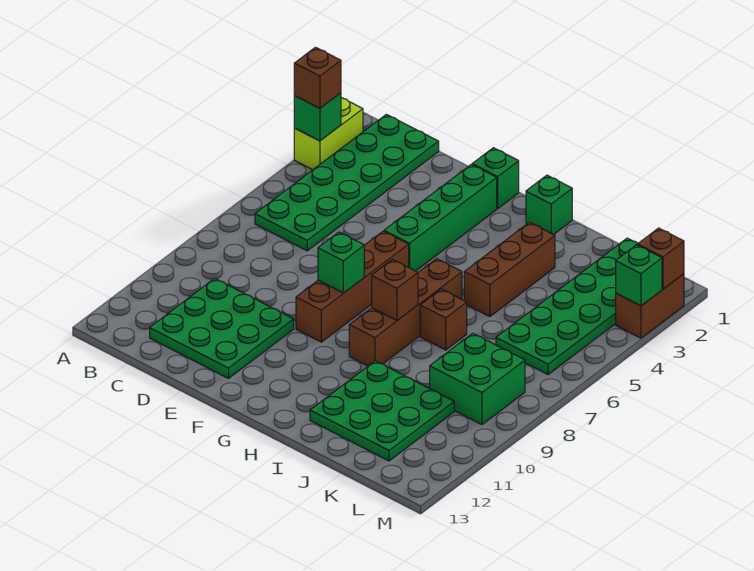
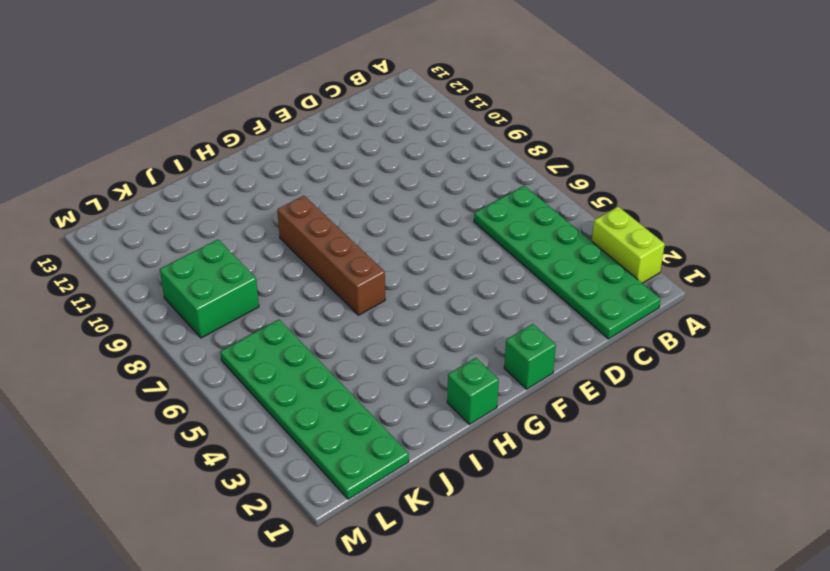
none -> green plate C10:E12 level 1
none -> green brick F2:F5 level 1
none -> brown brick F6:F9 level 1

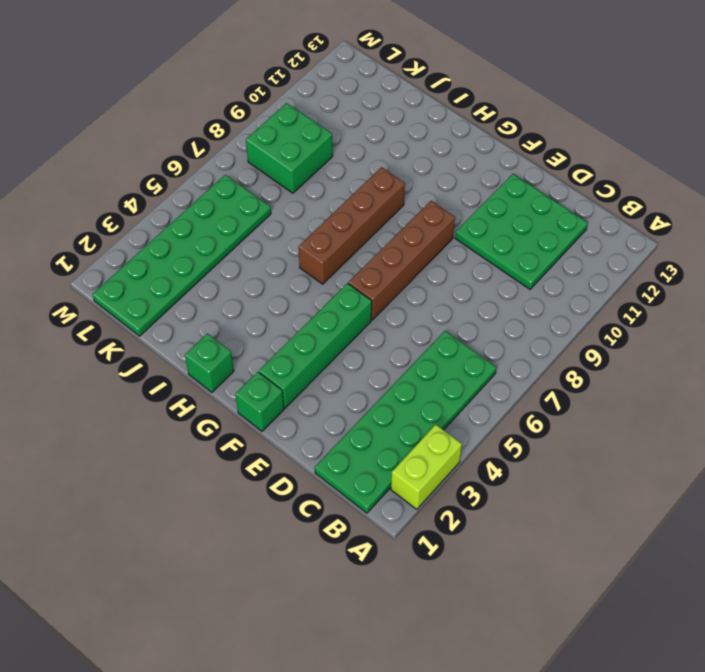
none -> brown brick I3:I5 level 1
none -> brown brick I7 level 1
none -> green plate I10:K12 level 1

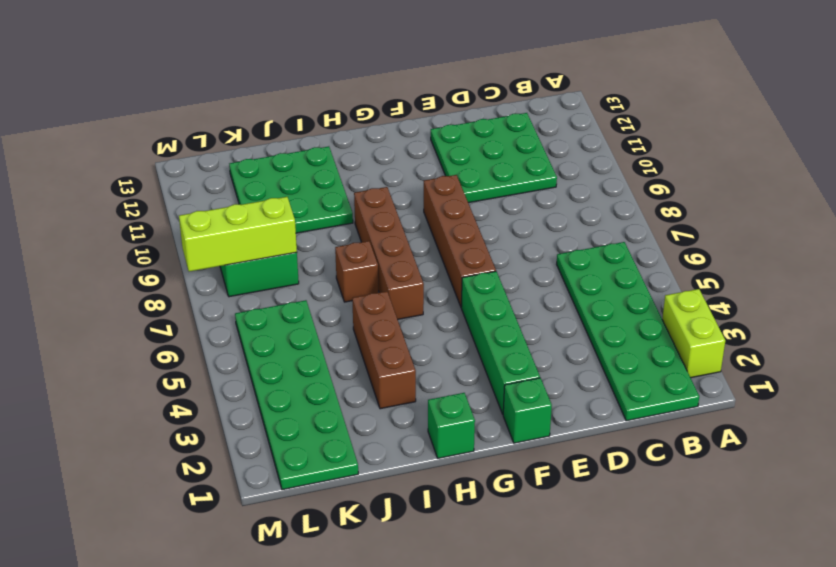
lime brick K8:M8 level 2 -> none
none -> brown brick M2:M3 level 1
none -> green brick A3 level 2
none -> green brick F8 level 2

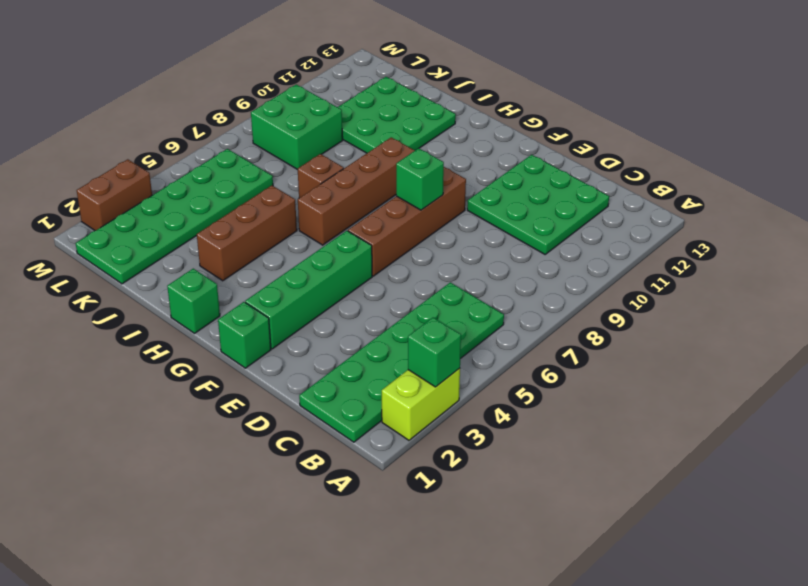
none -> brown brick H8 level 2
none -> brown brick M2 level 2
none -> green brick M3 level 2

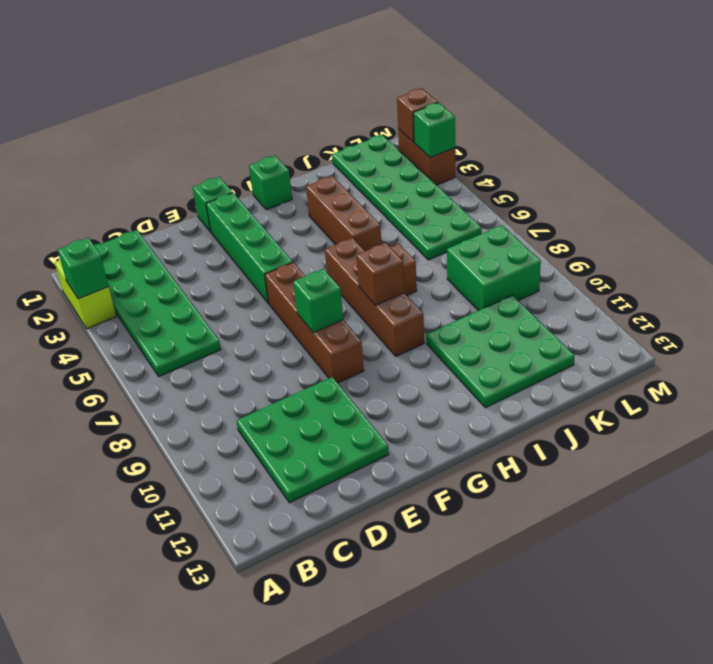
none -> brown brick A3 level 3

